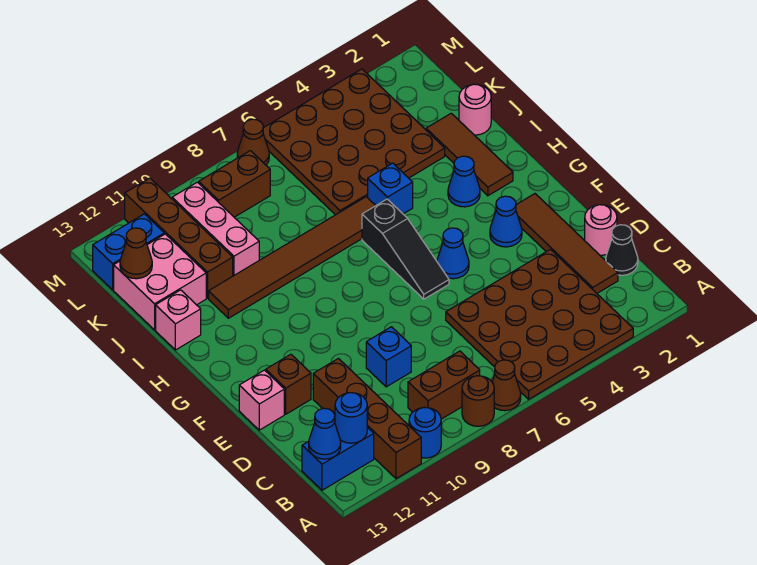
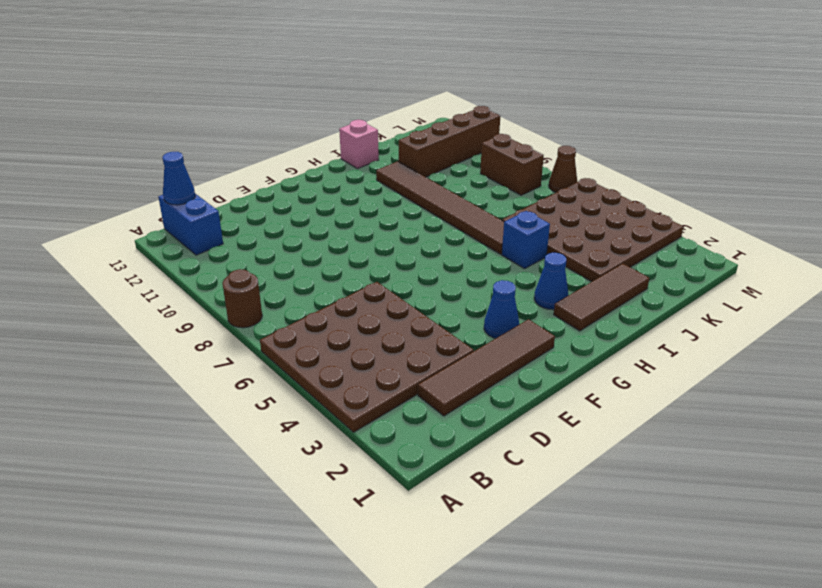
none -> brown cone A7 level 1
none -> blue round brick A10 level 1
none -> brown brick A11:D11 level 1
none -> brown brick B8:B9 level 1

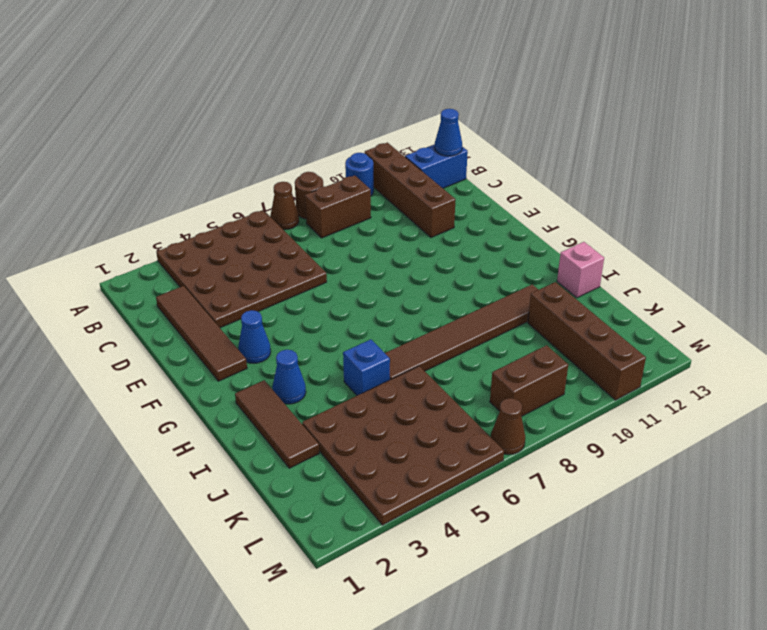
none -> black cone C1 level 1
none -> pink round brick D1 level 1
none -> blue brick D9 level 1
none -> brown brick E12 level 1

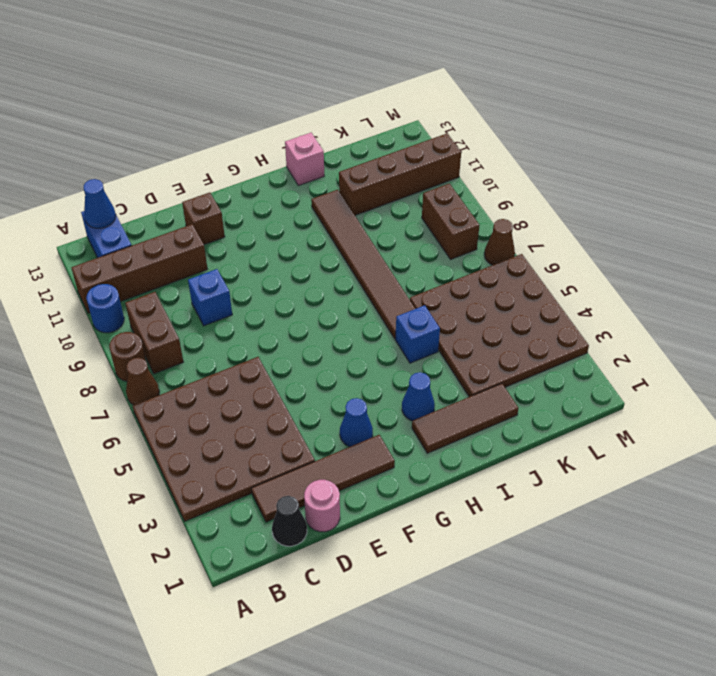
none -> pink brick E13 level 1
none -> blue cone F5 level 1
none -> black slope F6:H6 level 1 top H
none -> pink round brick J1 level 1

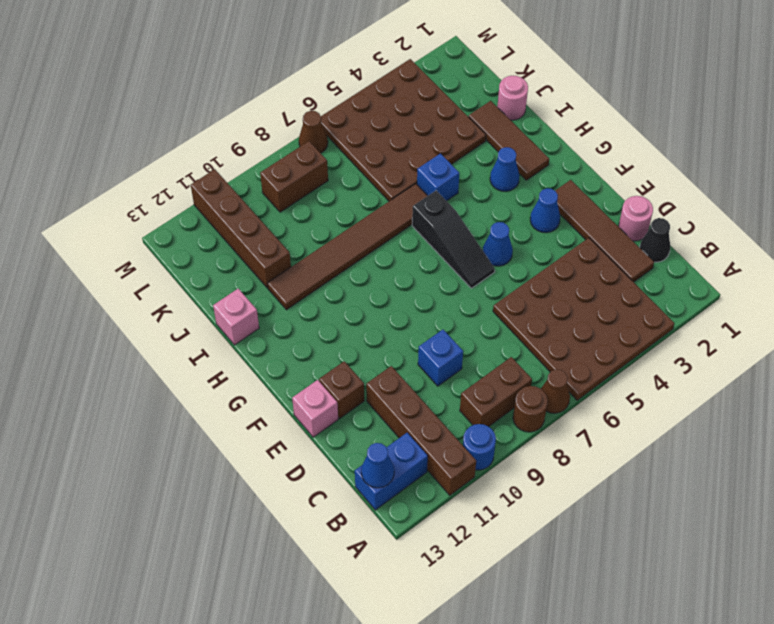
none -> pink brick J10:L10 level 1
none -> pink brick J12:K13 level 1
none -> blue brick L12:L13 level 1
none -> blue round brick B12 level 2

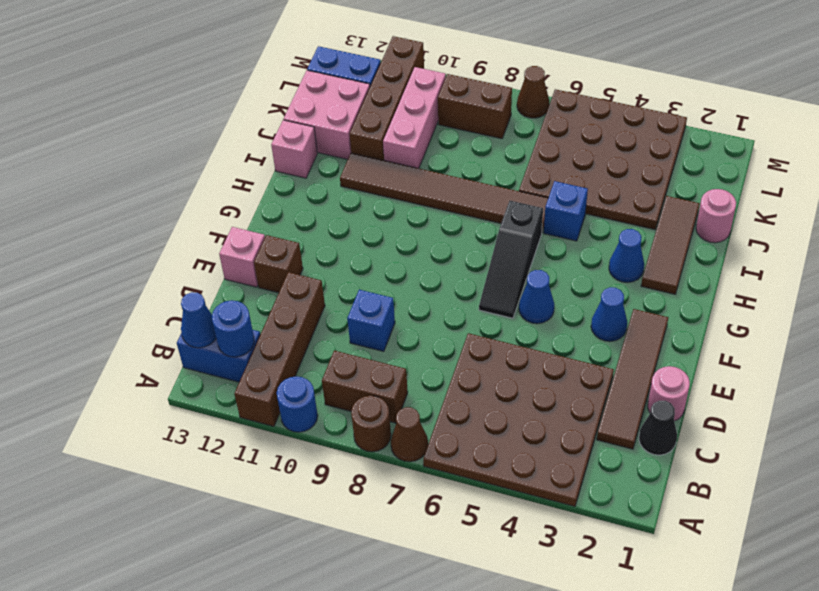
none -> brown cone K13 level 2

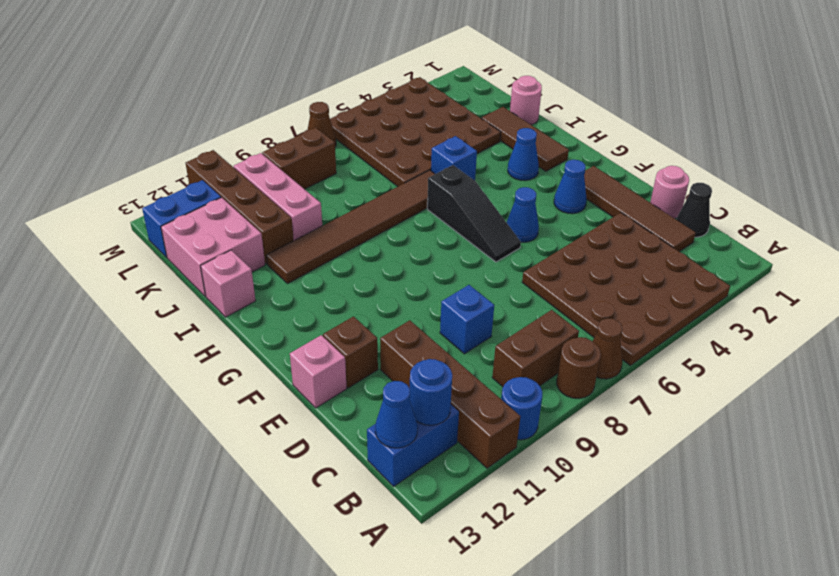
none -> brown cone K13 level 2

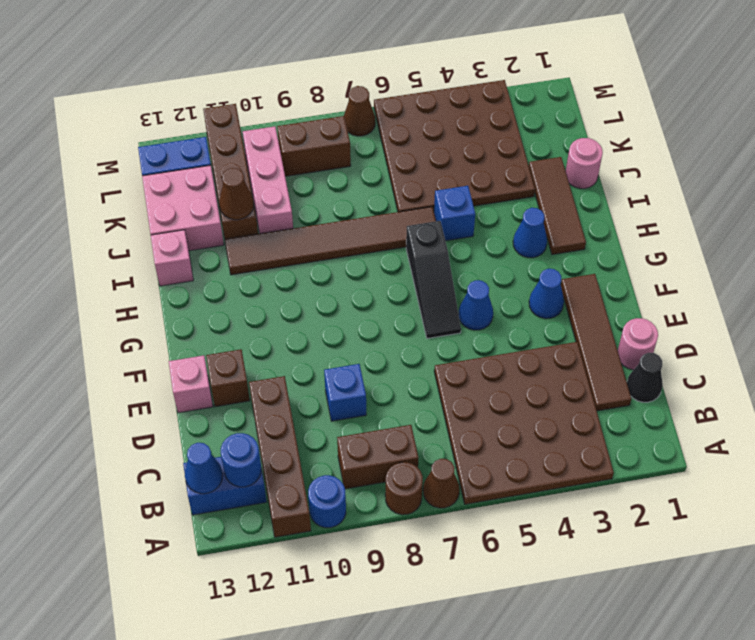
brown cone J11 level 2 -> brown cone K13 level 2

